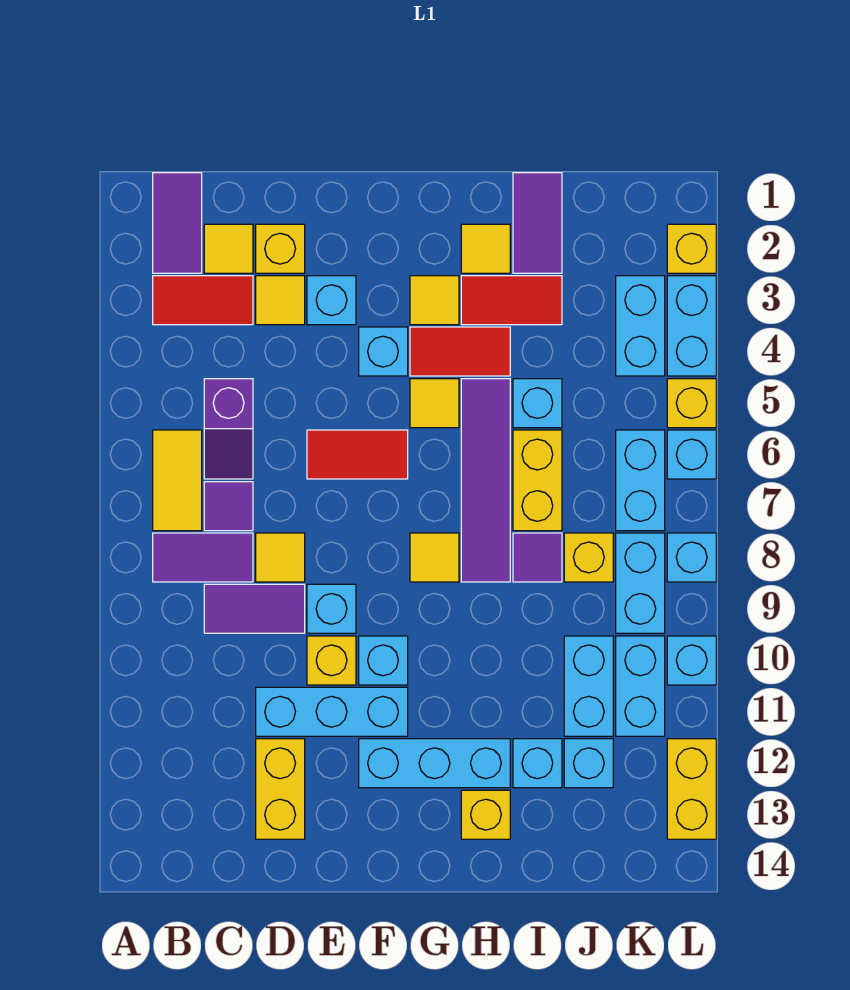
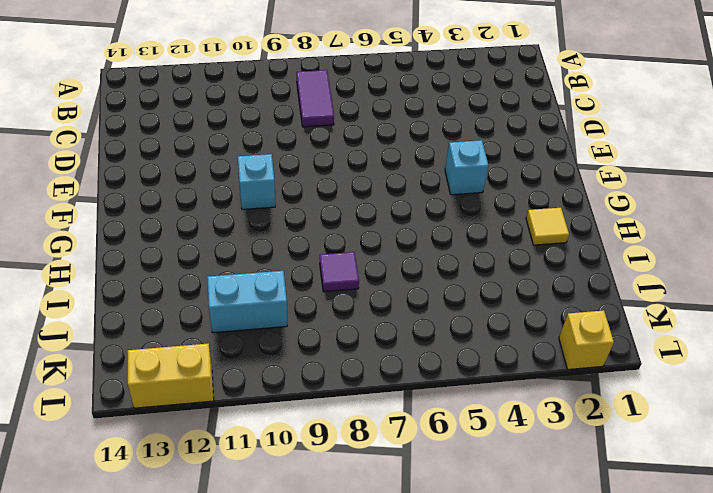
none -> purple tile B1:B2 level 1
none -> red tile B3:C3 level 1
none -> yellow tile B6:B7 level 1
none -> yellow tile C2 level 1

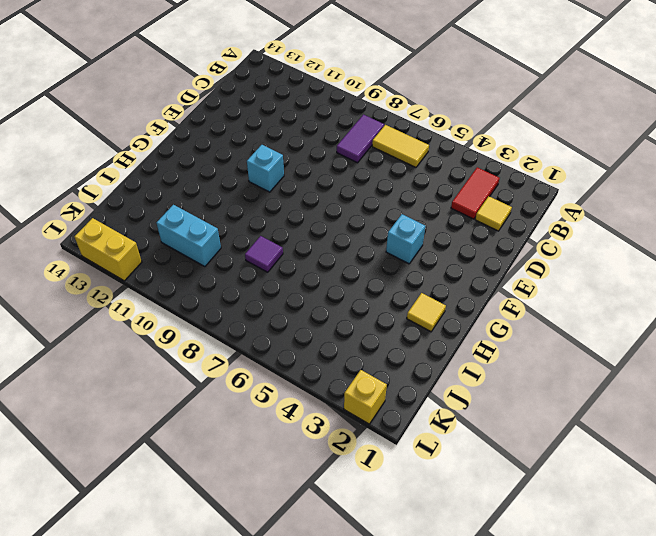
none -> purple tile B1:B2 level 1
none -> purple slope C5:C6 level 1 top 5
none -> purple tile C7 level 1
none -> purple tile C9:D9 level 1

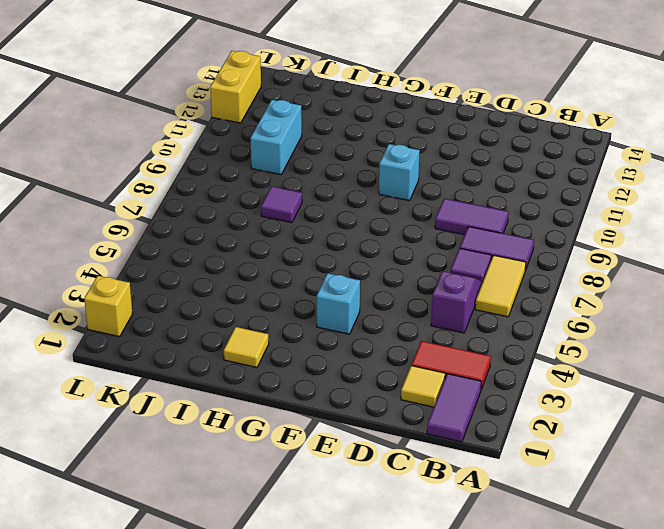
none -> yellow brick D2 level 1
none -> yellow tile D3 level 1
none -> yellow tile D8 level 1
none -> cyan brick D11:F11 level 1

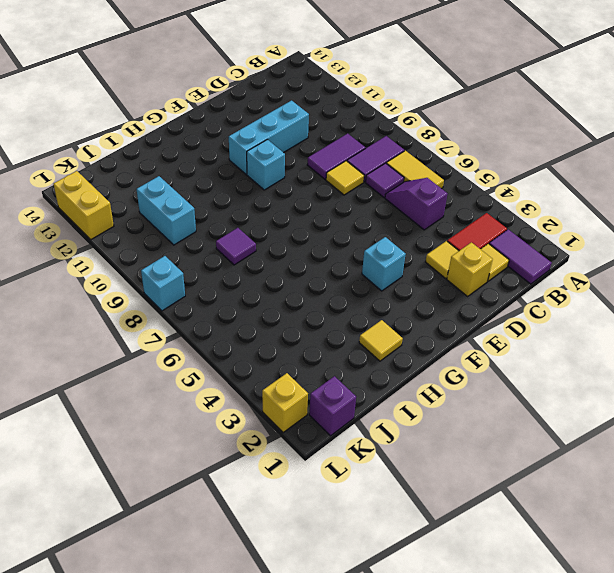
purple brick K1 level 1 -> none
none -> yellow brick D12:D13 level 1
none -> cyan brick E3 level 1
none -> red tile E6:F6 level 1
none -> cyan brick E9 level 1

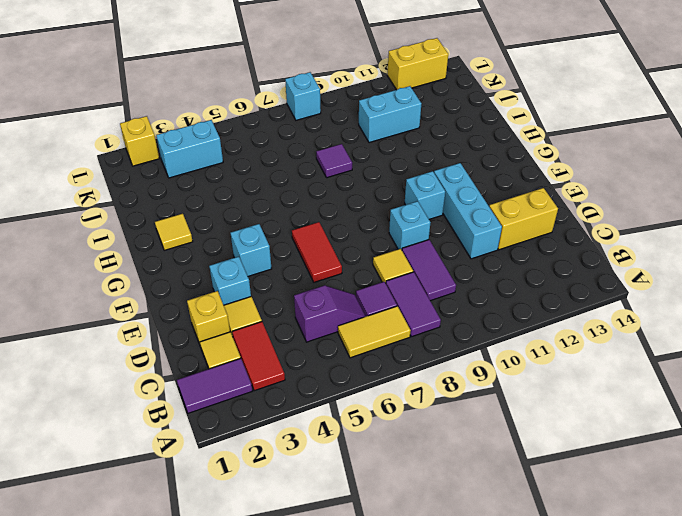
none -> yellow brick E10 level 1
none -> cyan brick F12:H12 level 1
none -> yellow tile G3 level 1
none -> red tile G4:H4 level 1

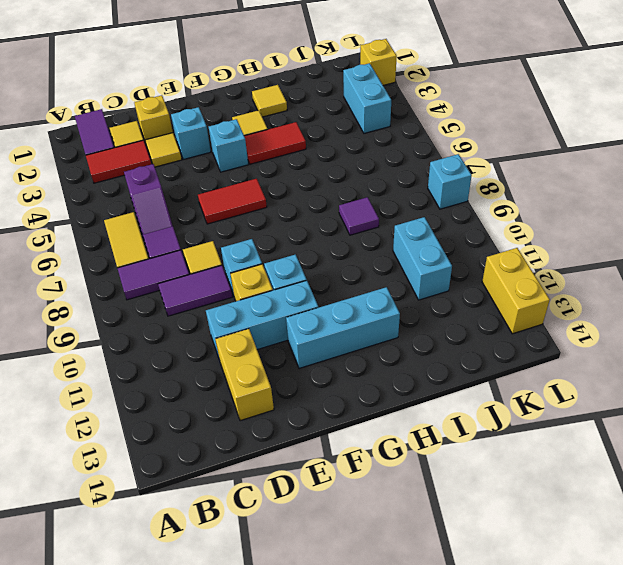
none -> yellow tile G5 level 1
none -> yellow tile G8 level 1
none -> red tile H3:I3 level 1
none -> purple tile H5:H8 level 1

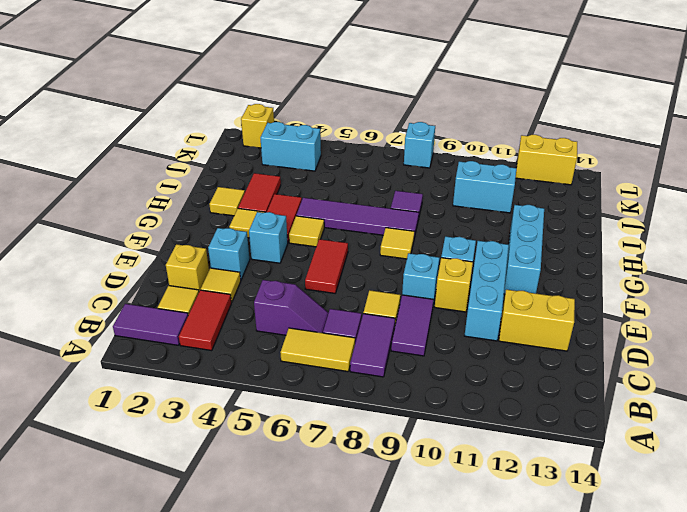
none -> yellow brick H13 level 1
none -> purple tile I1:I2 level 1
none -> cyan brick I5 level 1
none -> yellow brick I6:I7 level 1

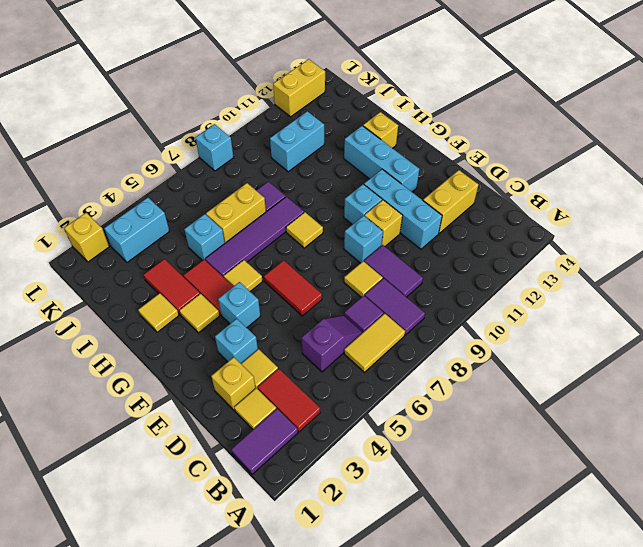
none -> purple tile I1:I2 level 1
none -> cyan brick I12 level 1
none -> yellow brick J8 level 1
none -> cyan brick J12 level 1

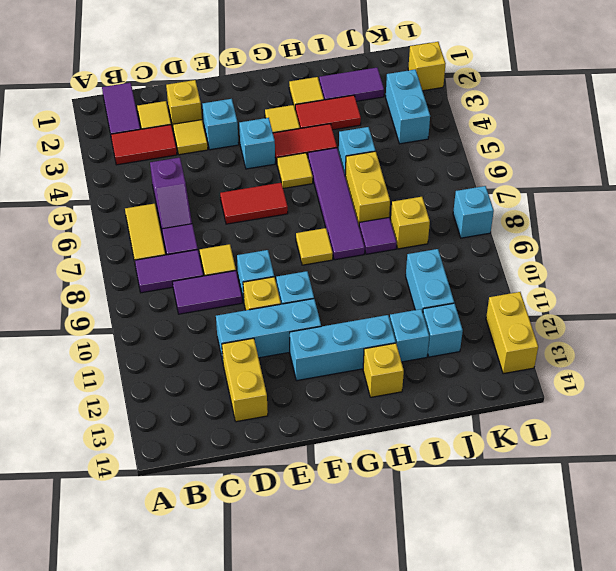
purple tile I2:J2 level 1 -> purple tile I1:I2 level 1
none -> cyan brick K6:K7 level 1
none -> cyan brick K8:K9 level 1
none -> cyan brick K10:K11 level 1
none -> cyan brick L3:L4 level 1

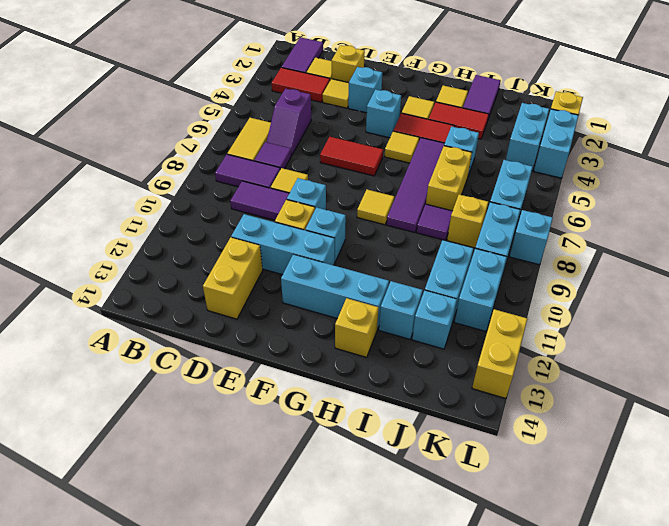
none -> yellow brick L5 level 1
none -> cyan brick L6 level 1
none -> cyan brick L10 level 1

